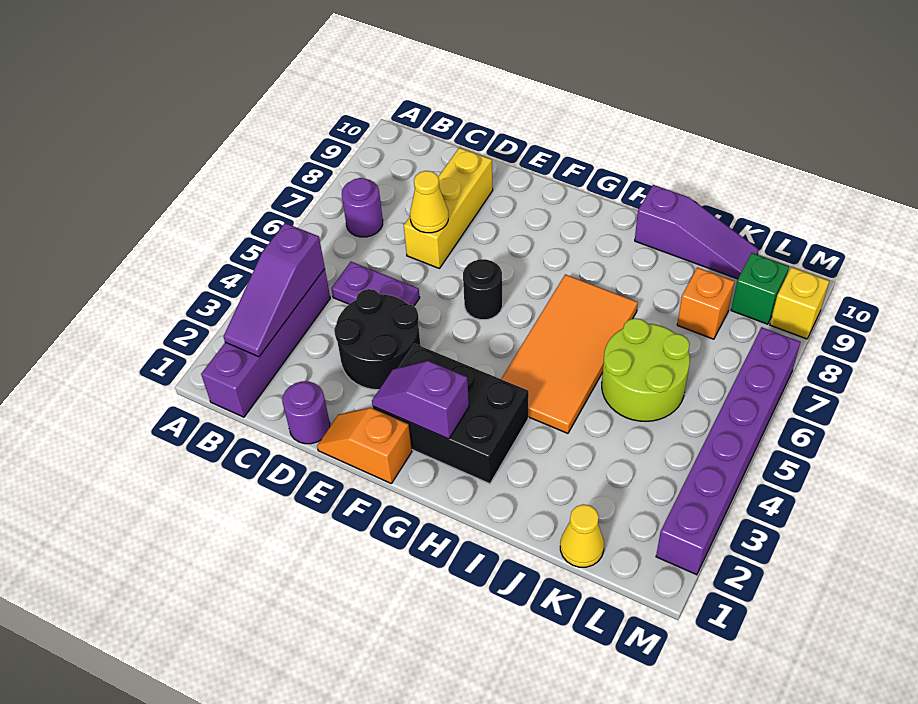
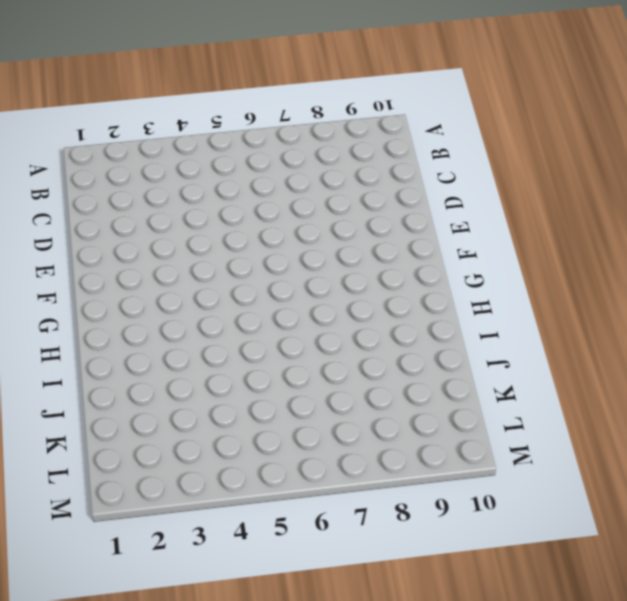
none -> purple brick B1:B4 level 1
none -> purple round brick B7 level 1
none -> purple plate C5:D5 level 1

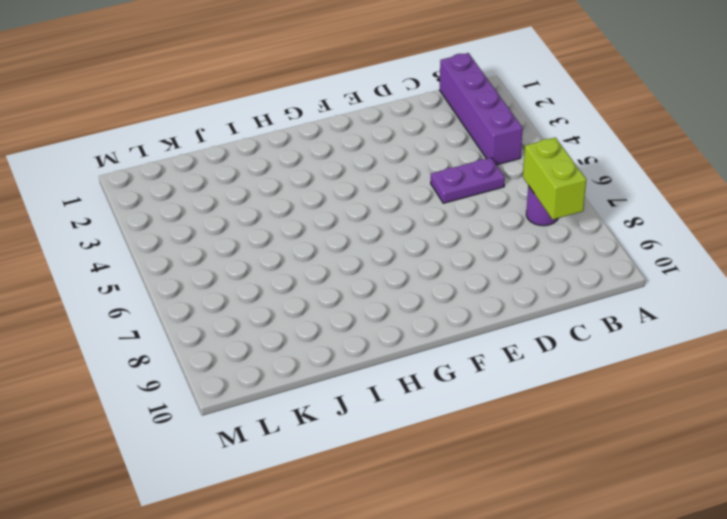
lime brick B7:B8 level 2 -> none
none -> purple round brick D1 level 1
none -> black round brick D3:E4 level 1
none -> yellow brick D7:D9 level 1

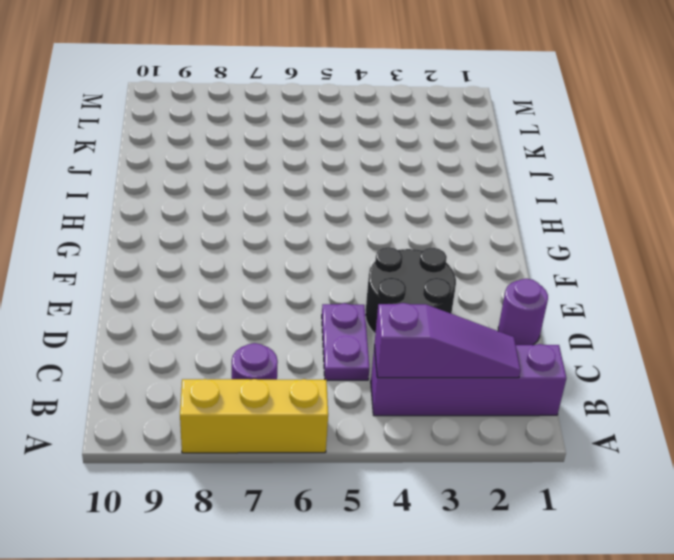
yellow brick A6:A8 level 1 -> yellow brick D7:D9 level 1
none -> orange slope E1:F1 level 1 top F
none -> black brick F2:H3 level 1
none -> black round brick F6 level 1

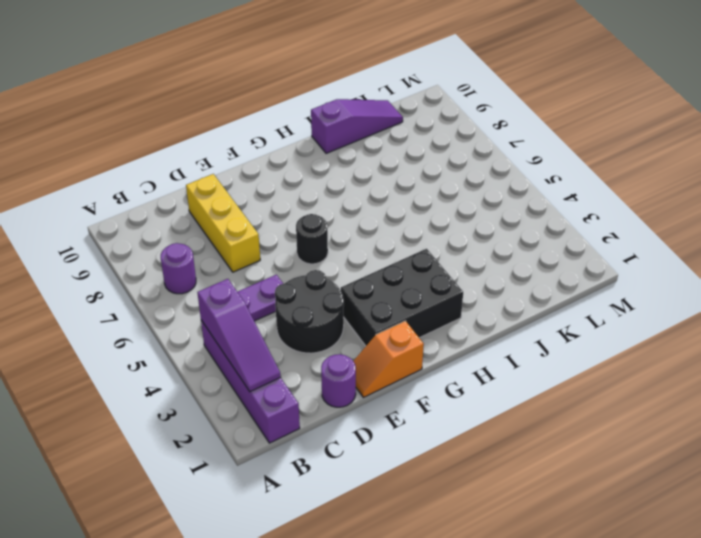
none -> orange tile H4:I7 level 1
none -> lime round brick J5:K6 level 1
none -> yellow cone K1 level 1

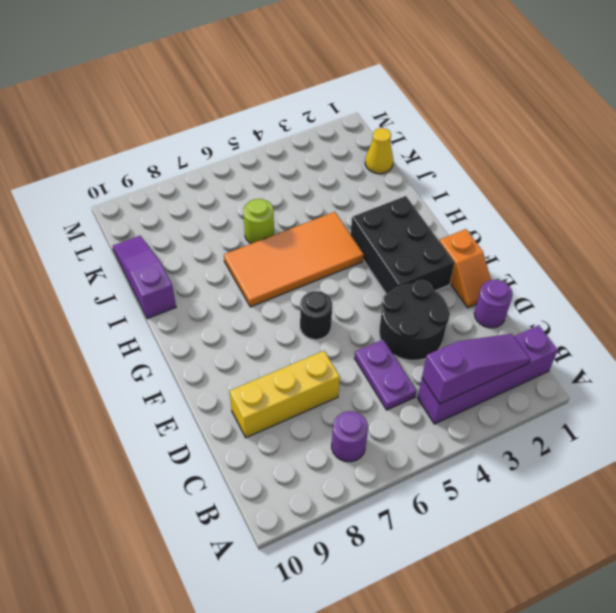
lime round brick J6 level 1 -> lime round brick J5:K6 level 1
none -> orange brick K8 level 1
none -> green brick L9 level 1
none -> purple brick M2:M7 level 1

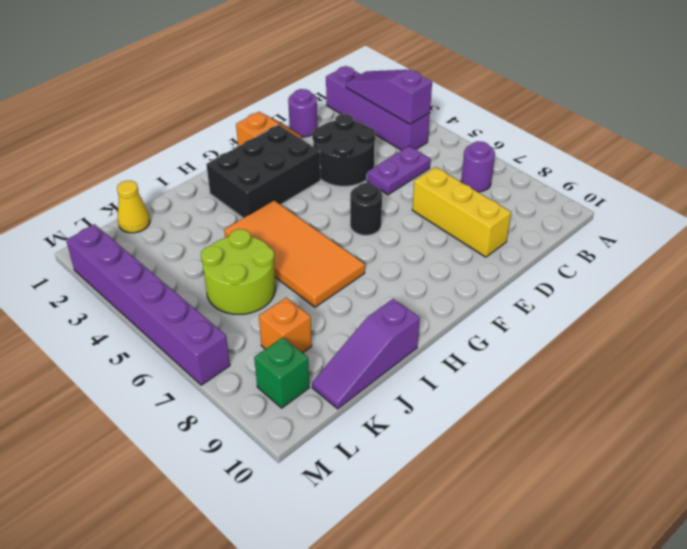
none -> yellow brick M9 level 1
none -> yellow cone D7 level 2
none -> purple slope F2:G2 level 2 top G

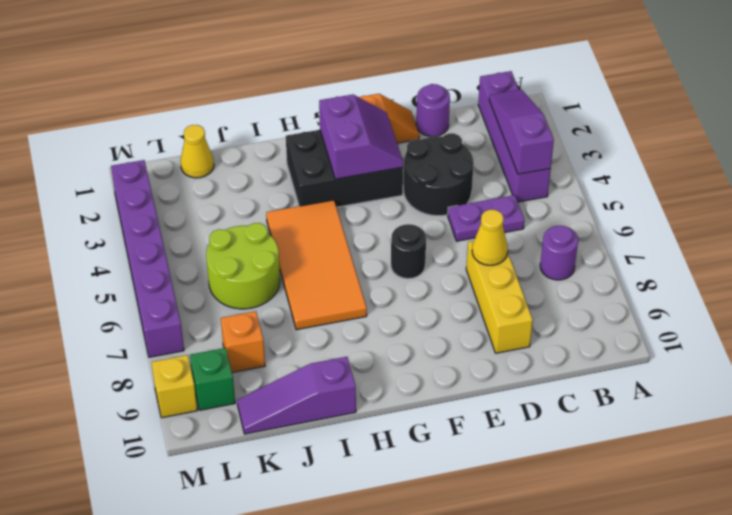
purple slope F2:G3 level 2 top G -> purple slope F2:G2 level 2 top G

